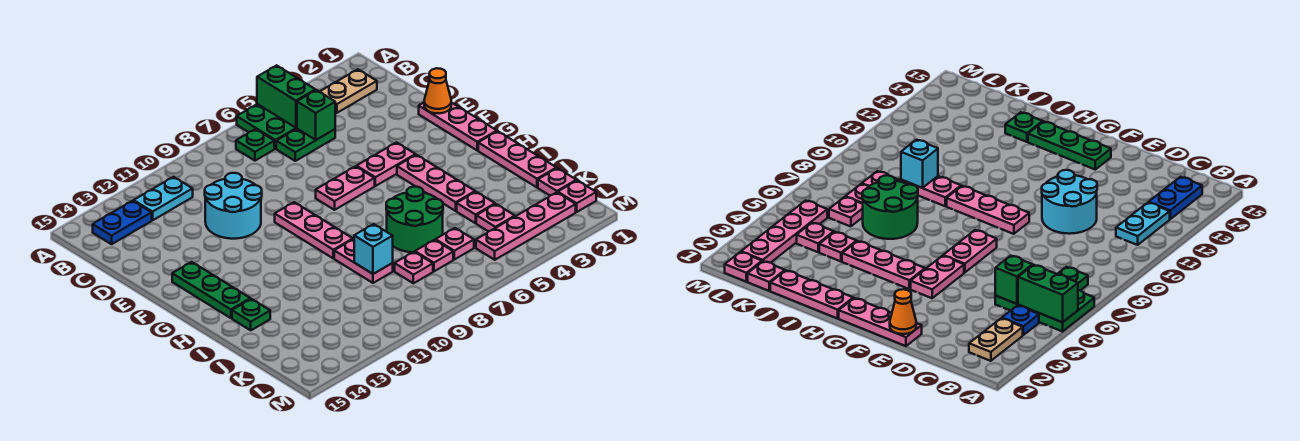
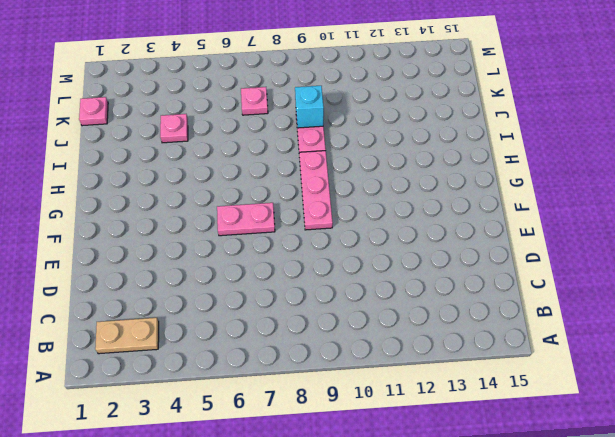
none -> green plate A5:B6 level 1
none -> blue plate B4 level 1
none -> green plate B7 level 1
none -> cyan plate B11:B12 level 1

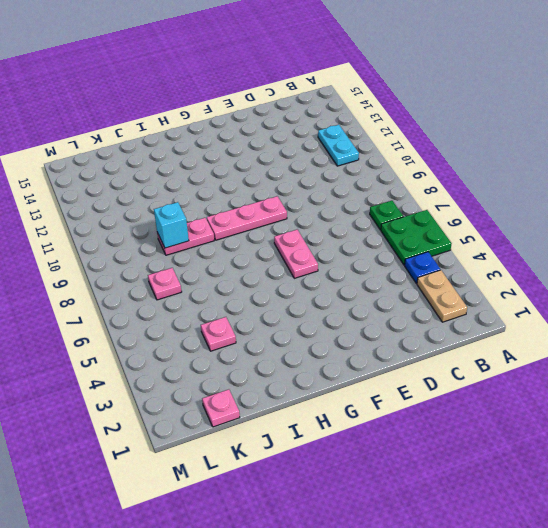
none -> blue plate B13:B14 level 1
none -> green plate C5:C6 level 1
none -> cyan round brick D10:E11 level 1
none -> pink plate E1:G1 level 1

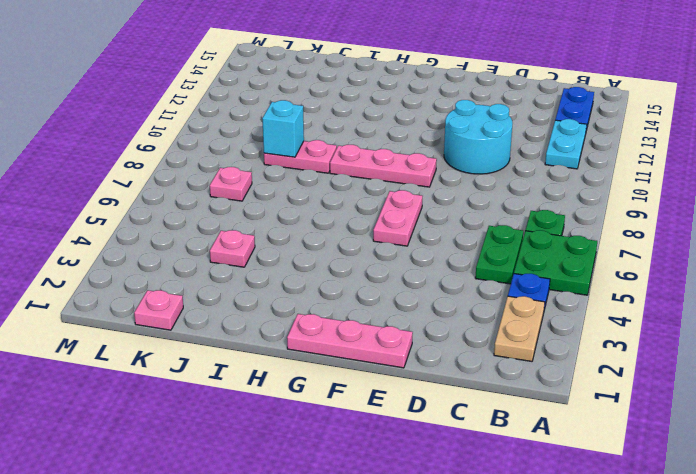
none -> pink plate F4:F5 level 1
none -> green plate F14:H14 level 1
none -> pink plate G4:I4 level 1
none -> pink plate H1:J1 level 1

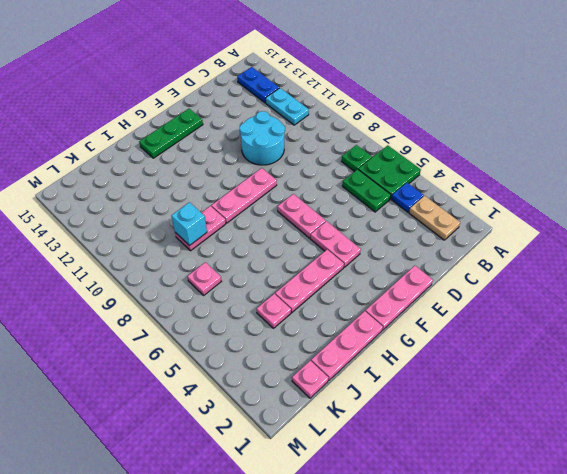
none -> green round brick I6:J7 level 1
none -> green plate I14 level 1
none -> pink plate K4 level 1
none -> pink plate K6 level 1

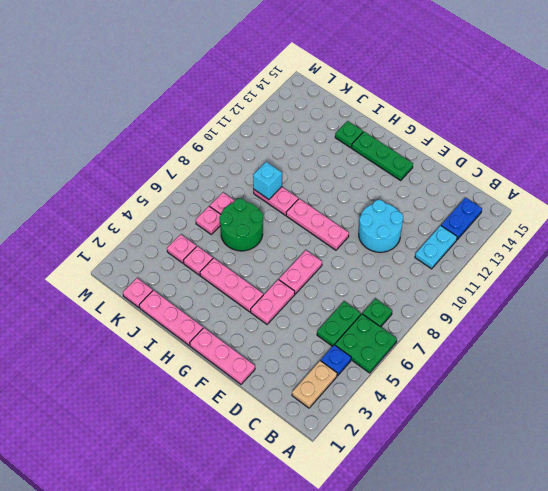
none -> pink plate K8 level 1
none -> pink plate L1 level 1
none -> pink plate L2:L5 level 1
none -> green brick A5:B5 level 2

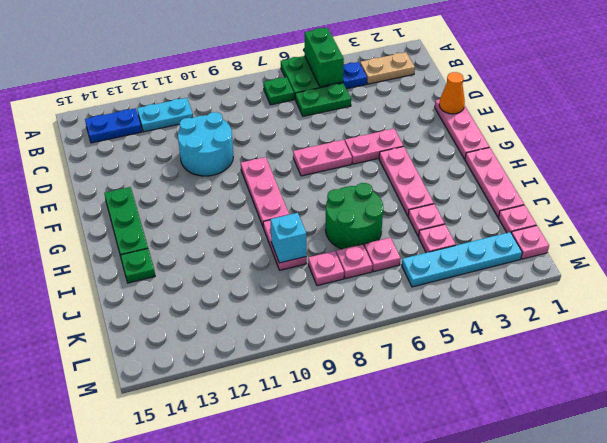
cyan plate L2:L5 level 1 -> pink plate L2:L5 level 1
none -> green brick C5 level 2

